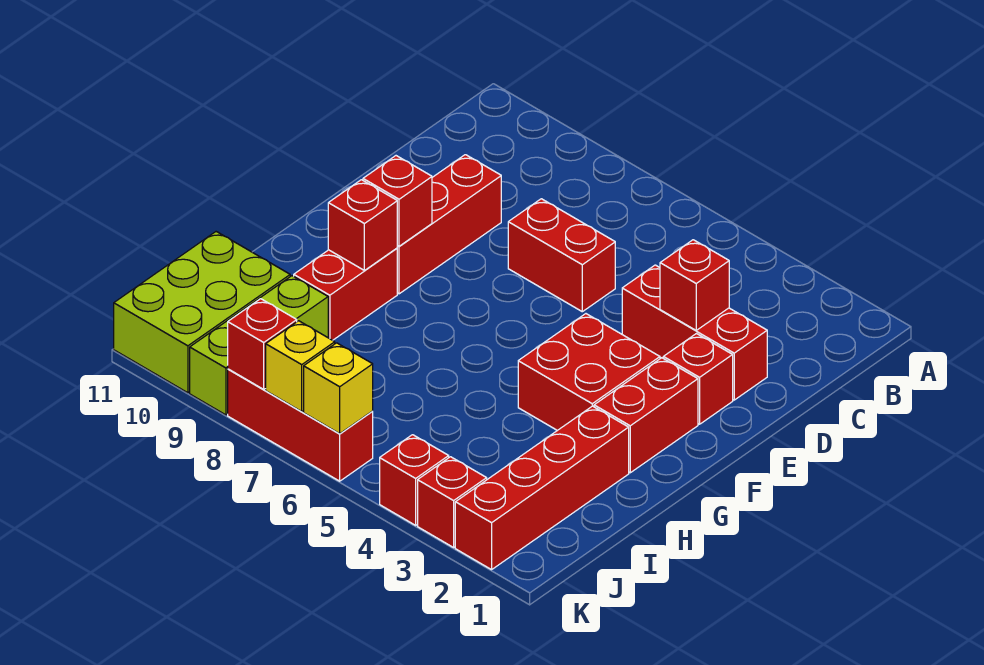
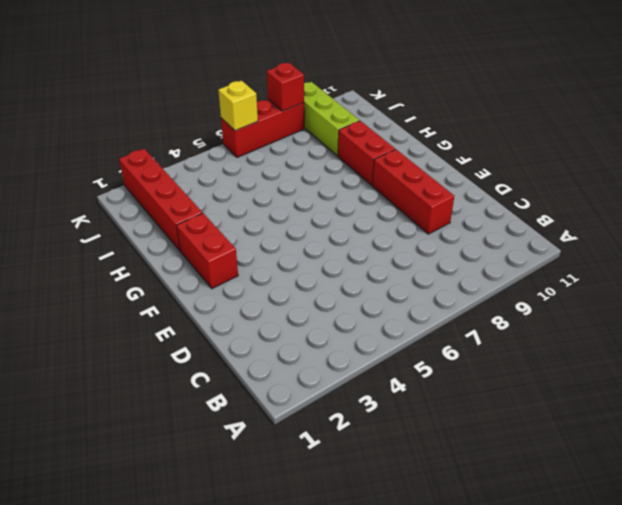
none -> red brick D2:D4 level 1
none -> red brick D6:D7 level 1
none -> red brick E2 level 1

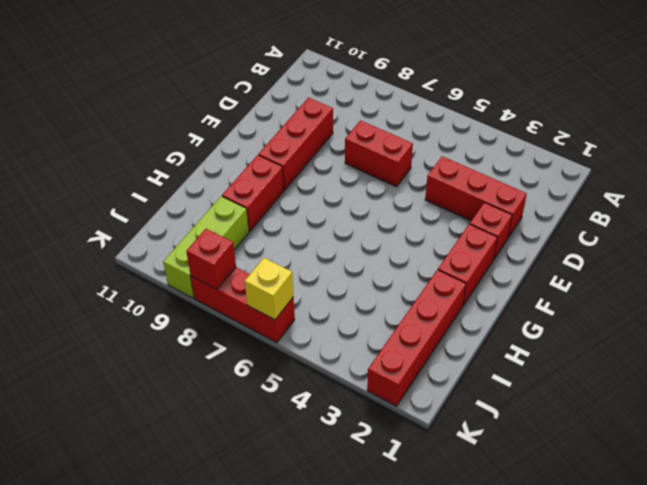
none -> red brick F3:G4 level 1
none -> lime brick I10:K11 level 1
none -> red brick K3 level 1

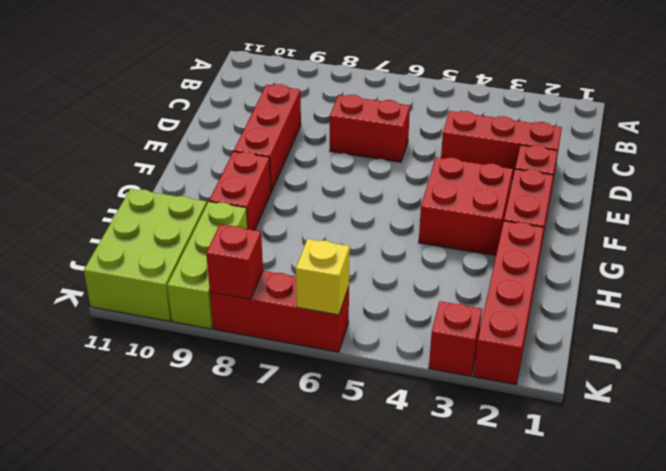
none -> red brick K4 level 1
none -> red brick D3 level 2
none -> red brick F9 level 2

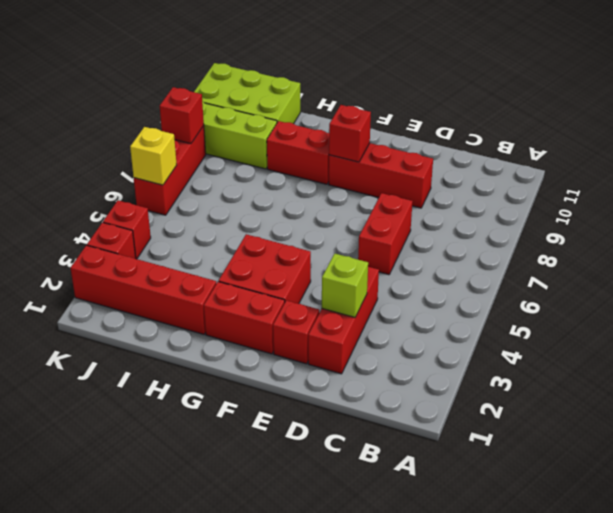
lime brick D3 level 2 -> red brick D3 level 2
none -> red brick G9 level 2
none -> yellow brick K7 level 2

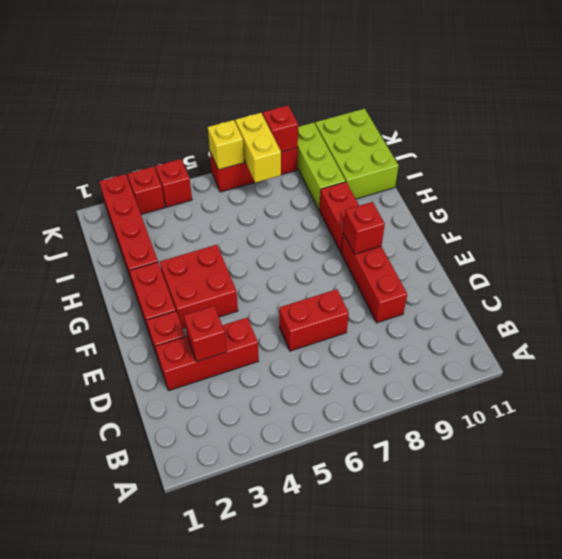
yellow brick J7:K7 level 2 -> yellow brick K7 level 2
none -> red brick G9 level 2

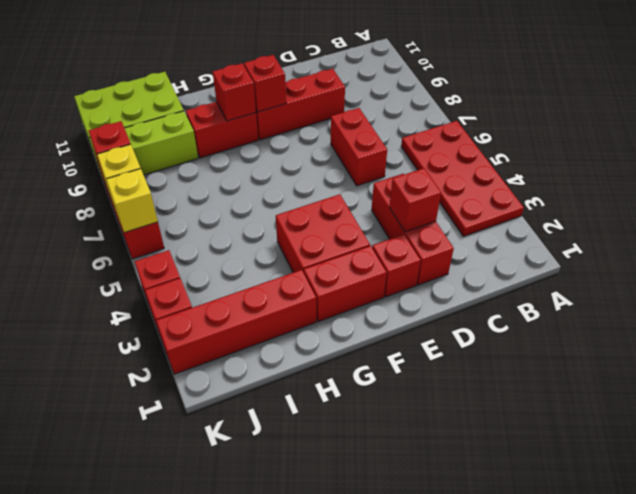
red plate A3:B6 level 1 -> none

